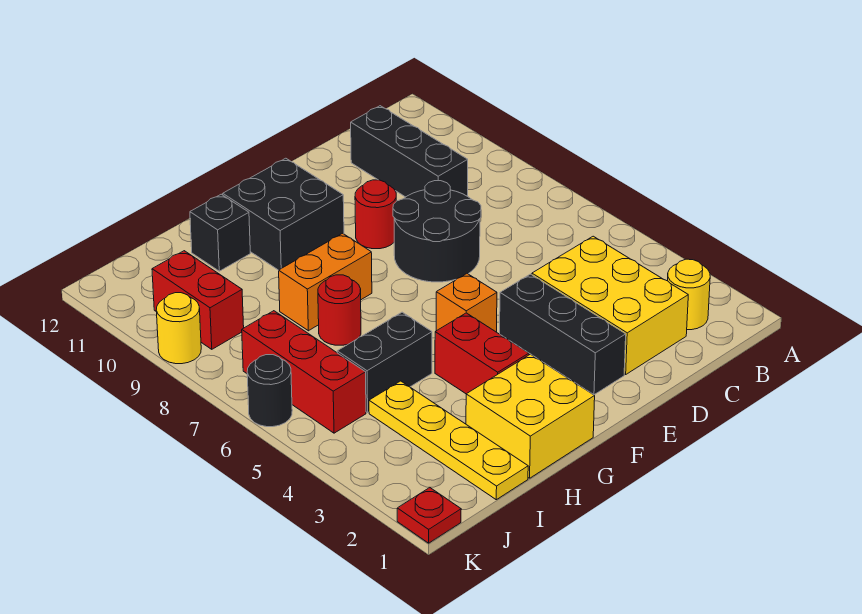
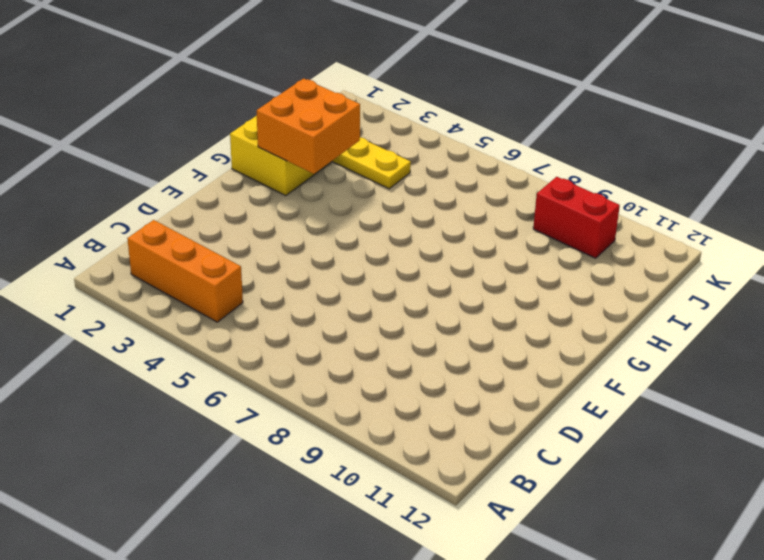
orange brick B2:B4 level 1 -> yellow round brick B2 level 1
orange brick G2:H3 level 2 -> none
none -> yellow brick C2:D4 level 1
none -> black brick C9:C11 level 1
none -> black round brick D7:E8 level 1

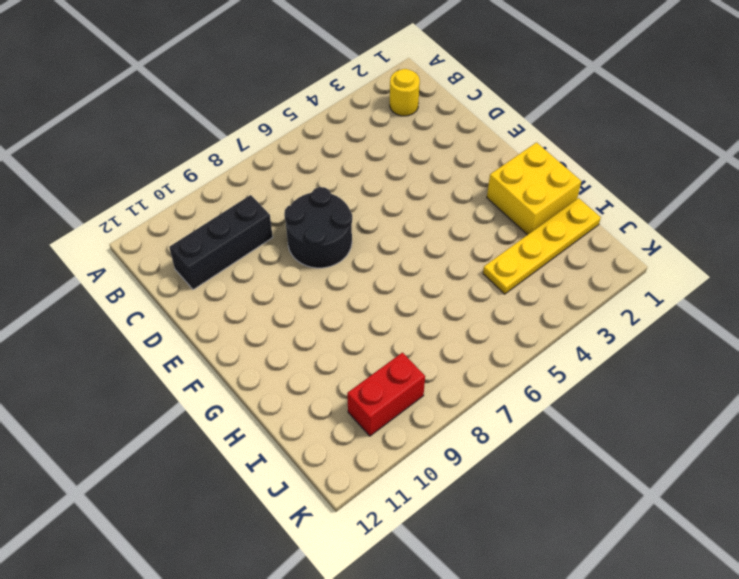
none -> yellow brick C2:D4 level 1
none -> black brick E2:E4 level 1
none -> red round brick E9 level 1

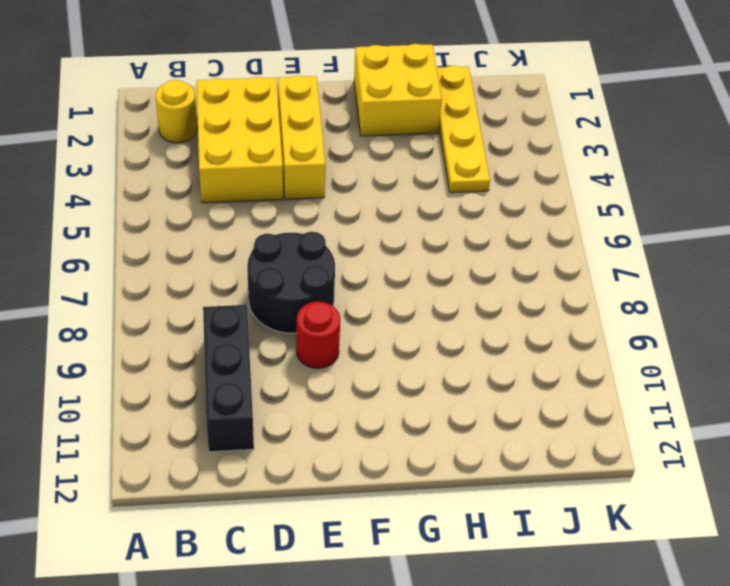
yellow brick E2:E4 level 1 -> black brick E2:E4 level 1
none -> orange brick F5 level 1
none -> black brick F10:G11 level 1
none -> red brick G3:G4 level 1

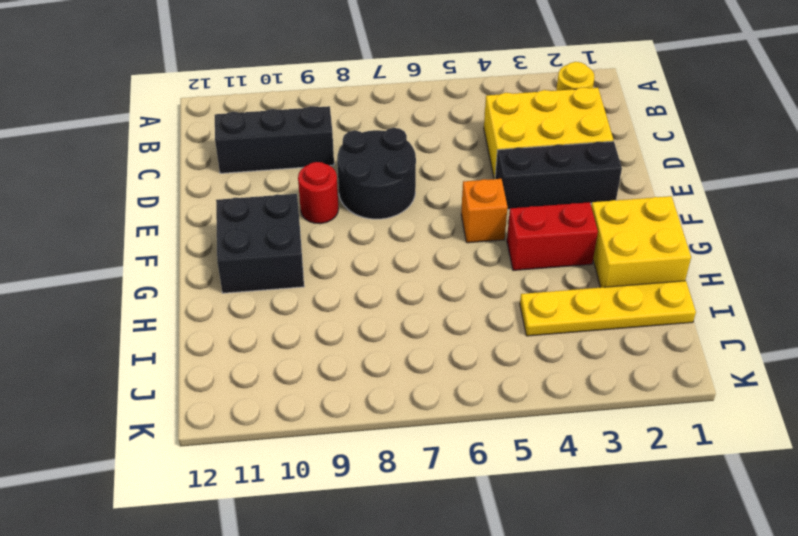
none -> orange brick G8:H8 level 1
none -> black brick H5:I5 level 1
none -> red round brick H7 level 1

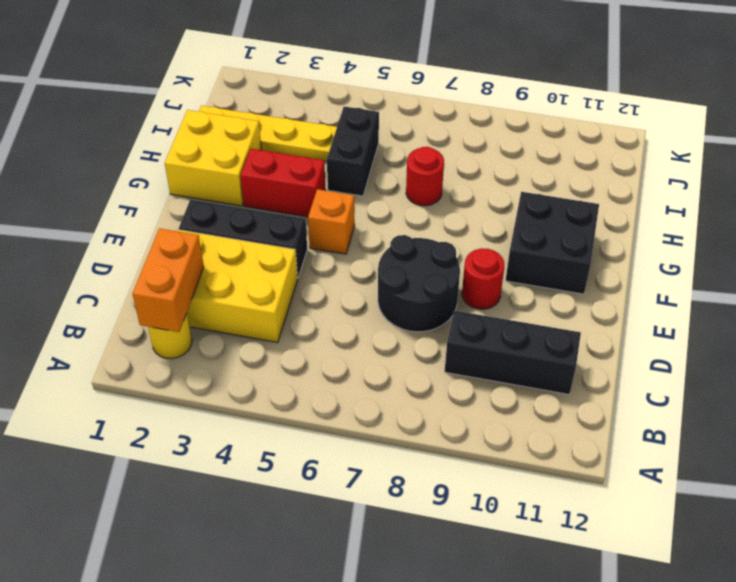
orange brick B2:C2 level 2 -> orange brick G8:H8 level 1
none -> black brick H11 level 1
none -> red brick J5:J7 level 1
none -> red brick J9:J10 level 1

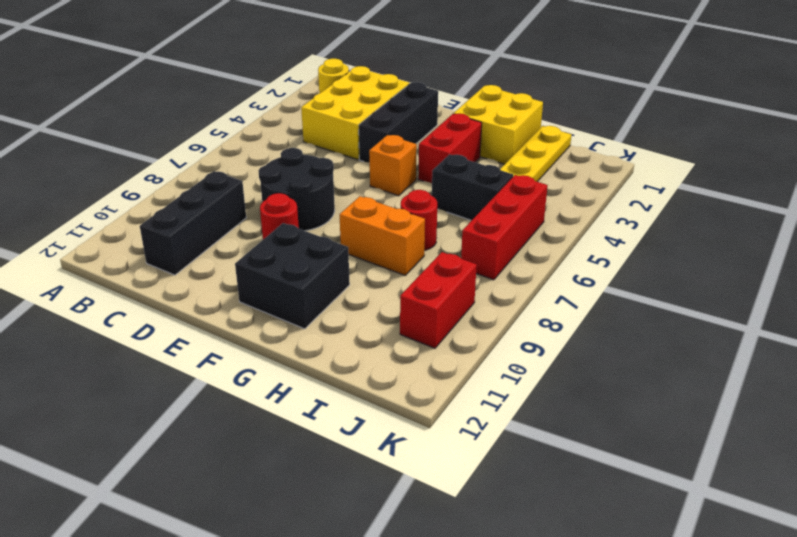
none -> black brick H11 level 1
none -> red plate K1 level 1
none -> black round brick K6 level 1

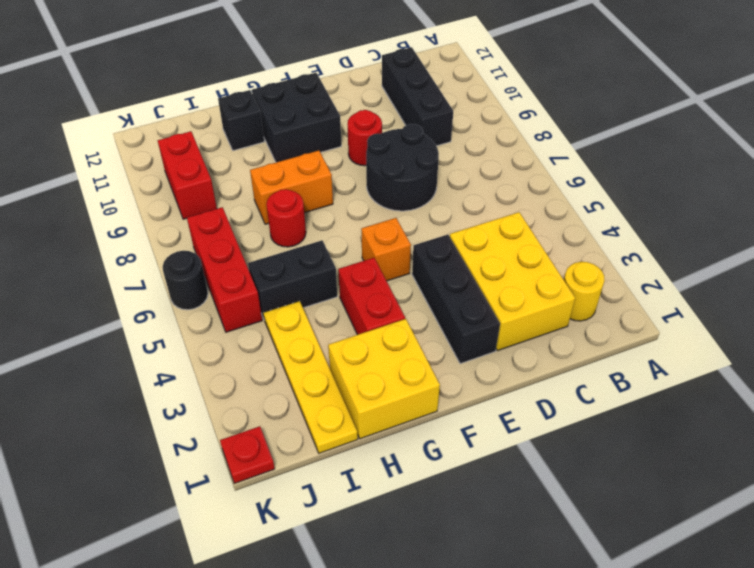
none -> yellow round brick K9 level 1

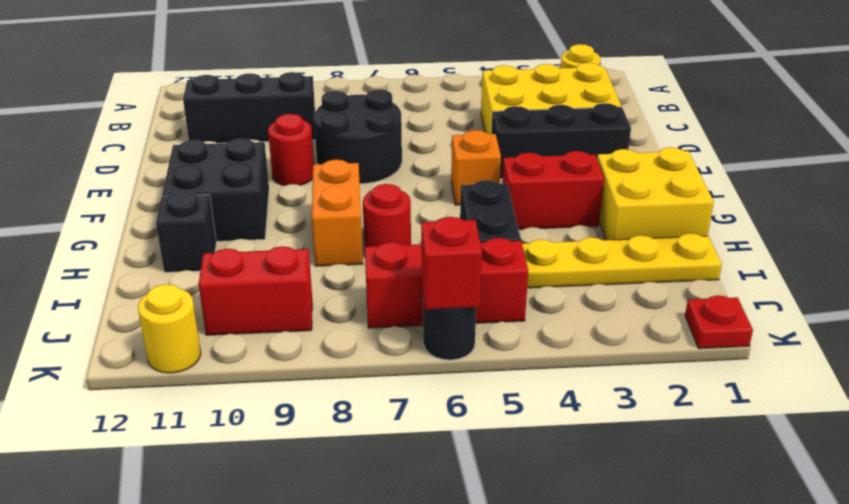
red brick K6 level 2 -> none
yellow round brick K11 level 1 -> yellow round brick K9 level 1

